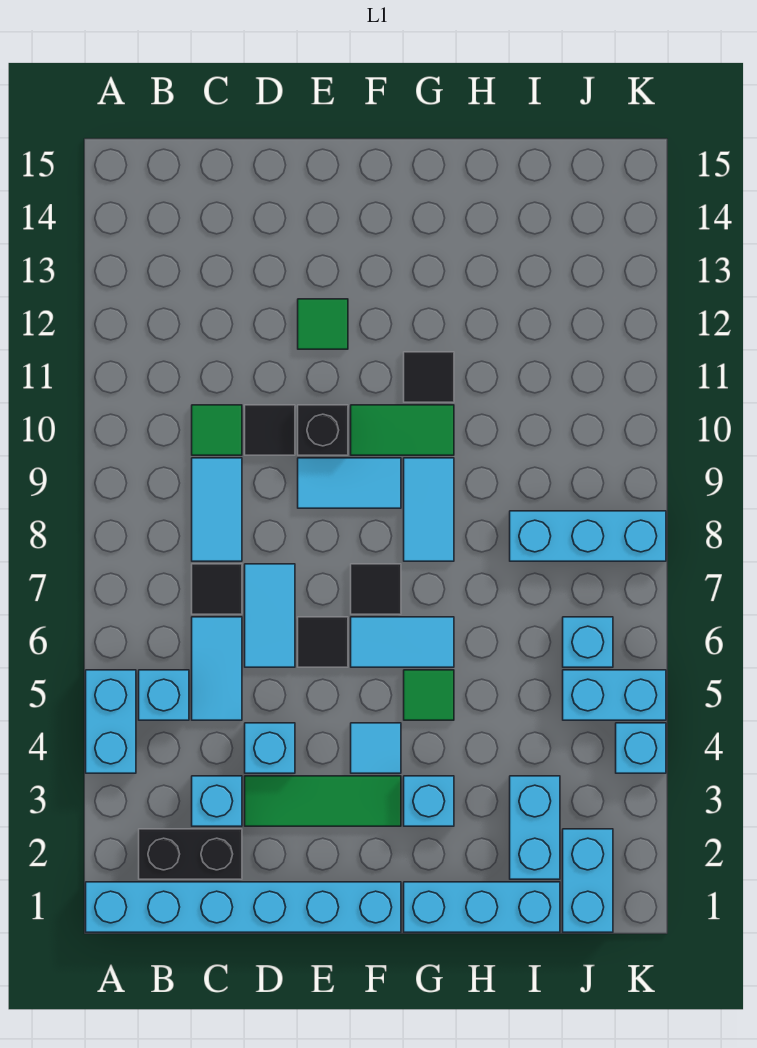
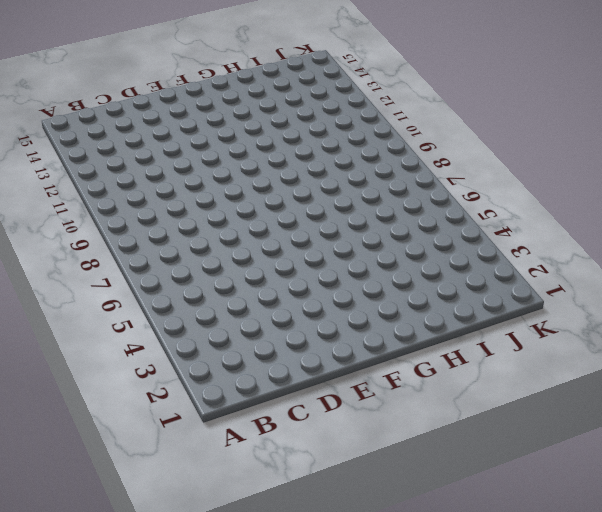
none -> cyan brick A1:F1 level 1
none -> cyan brick A4:A5 level 1
none -> black brick B2:C2 level 1
none -> cyan brick B5 level 1

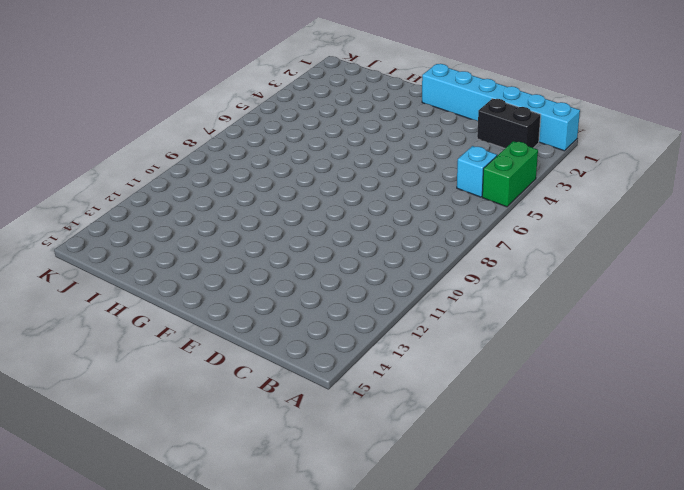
green brick A4:A5 level 1 -> cyan brick A4:A5 level 1
none -> cyan brick C3 level 1
none -> cyan tile C5:C6 level 1
none -> black tile C7 level 1
none -> cyan tile C8:C9 level 1

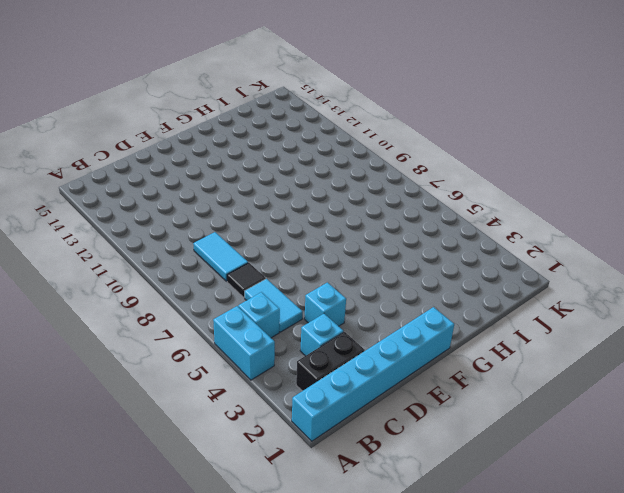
none -> green tile C10 level 1
none -> green tile D3:F3 level 1
none -> cyan tile D6:D7 level 1
none -> black tile D10 level 1

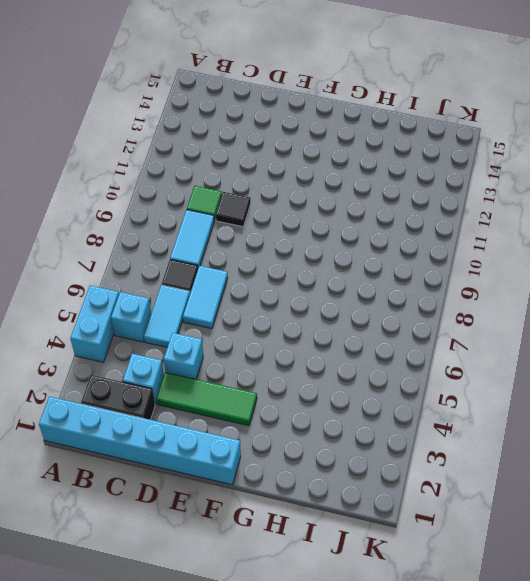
none -> black tile E6 level 1
none -> cyan tile E9:F9 level 1
none -> black brick E10 level 1
none -> green tile E12 level 1

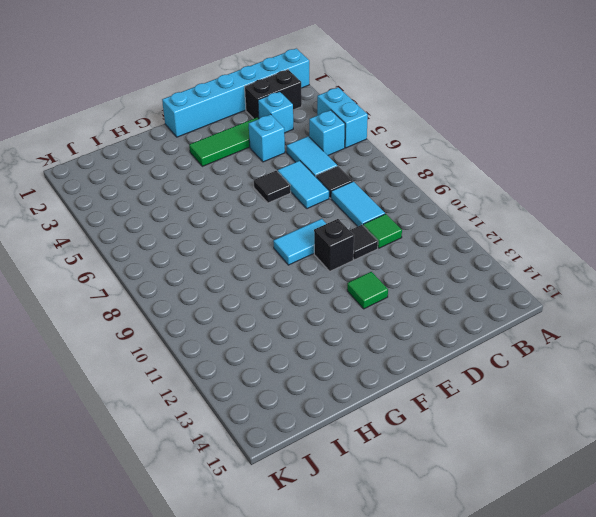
none -> cyan tile F4 level 1
none -> cyan tile F6:G6 level 1
none -> black tile F7 level 1
none -> green tile F10:G10 level 1

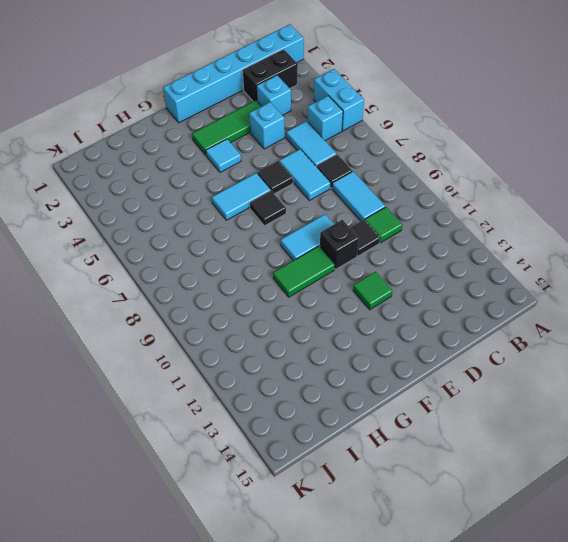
none -> cyan brick G1:I1 level 1
none -> cyan brick G3 level 1
none -> green tile G5 level 1
none -> cyan tile G8:G9 level 1

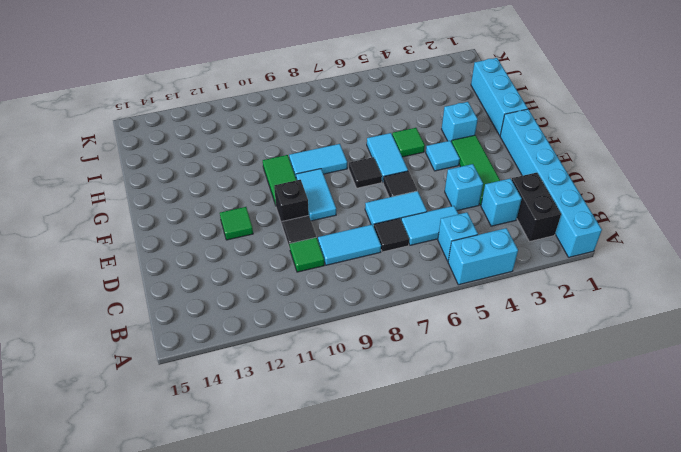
none -> black tile G11 level 1
none -> cyan brick I2:I3 level 1
none -> cyan brick I8:K8 level 1
none -> cyan brick J1:J2 level 1

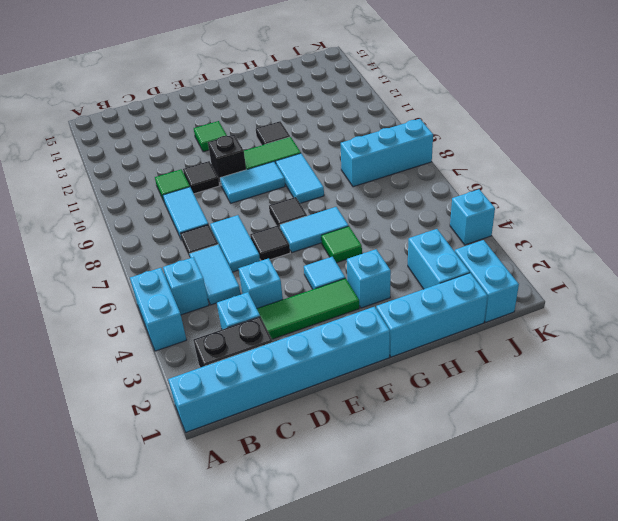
none -> cyan brick J5:K5 level 1
none -> cyan brick J6 level 1

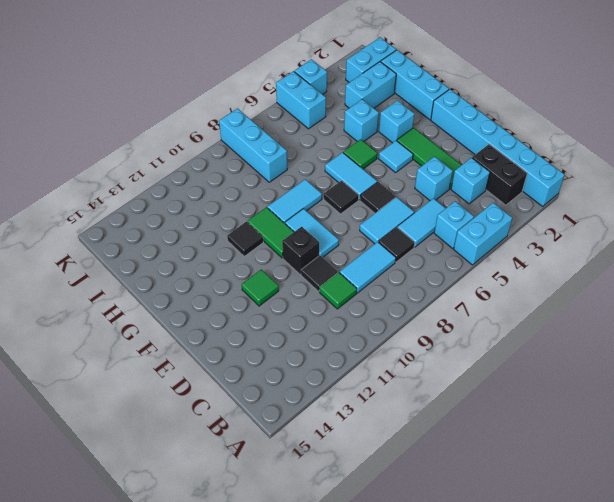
cyan brick H4 level 1 -> cyan brick J6 level 1

